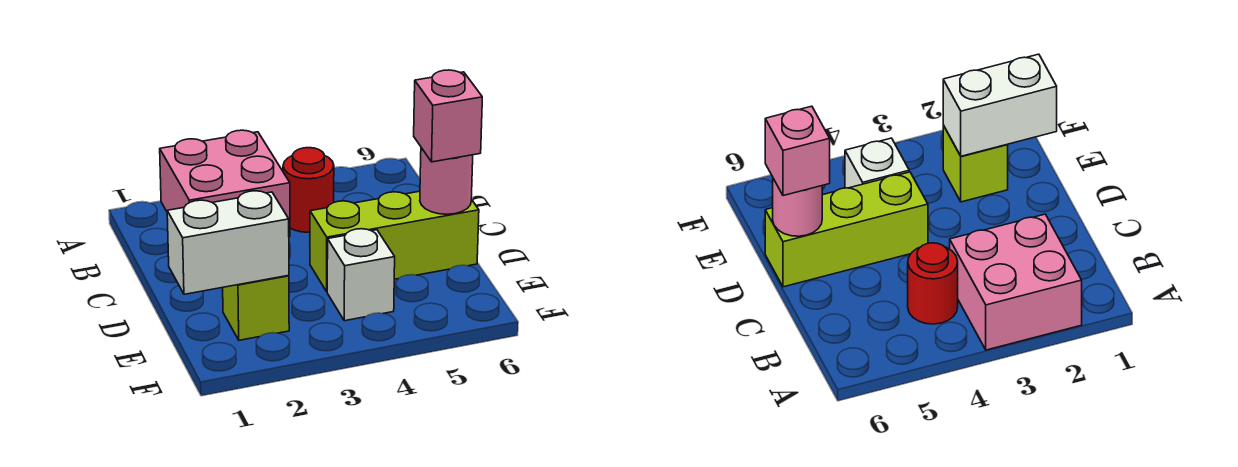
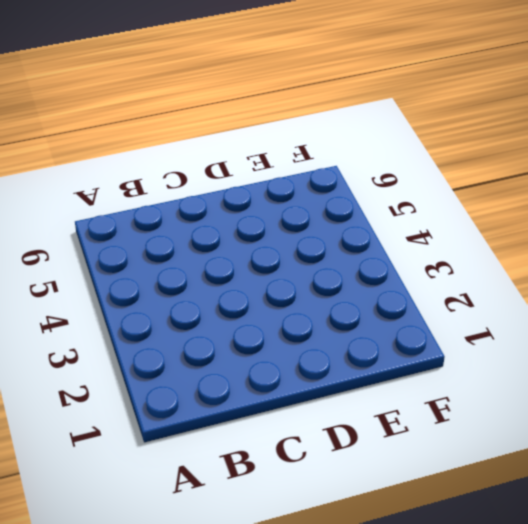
none -> pink brick A2:B3 level 1
none -> red round brick B4 level 1

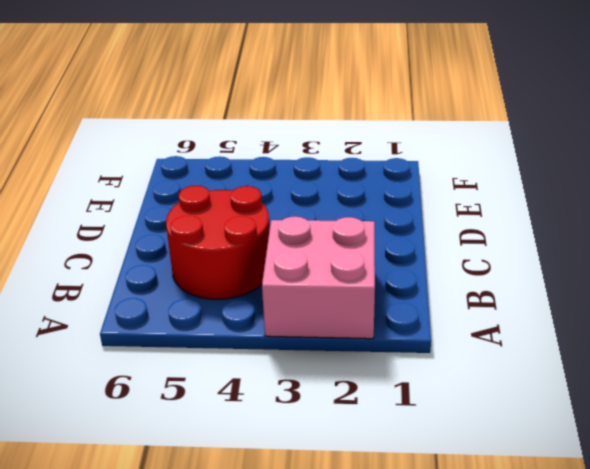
red round brick B4:C5 level 1 -> red round brick B4 level 1
none -> lime brick D4:D6 level 1
none -> lime brick E2 level 1

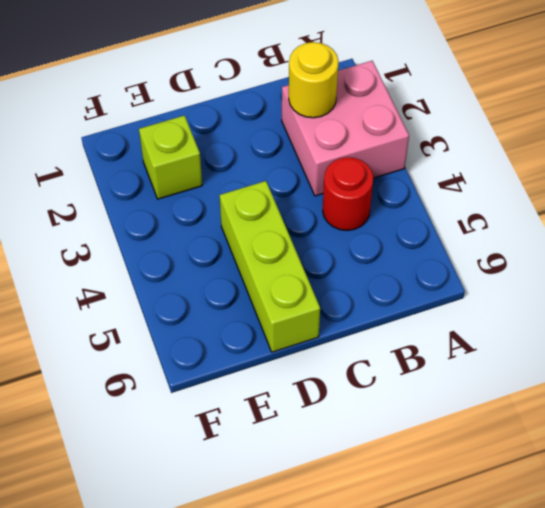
yellow round brick B2 level 2 -> none
none -> white brick E4 level 1
none -> pink round brick D6 level 2

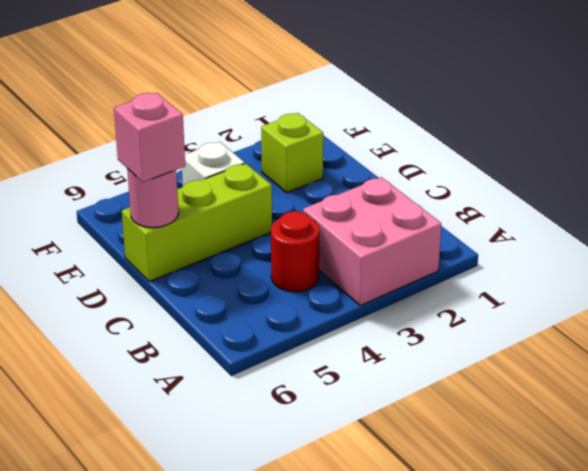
none -> white brick E1:E2 level 2

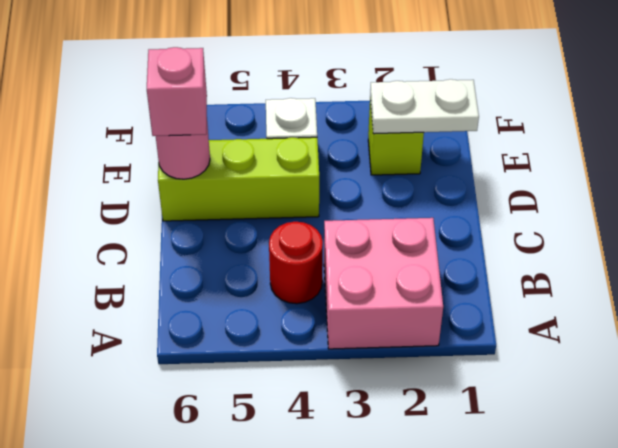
white plate E1:E2 level 2 -> white brick E1:E2 level 2

